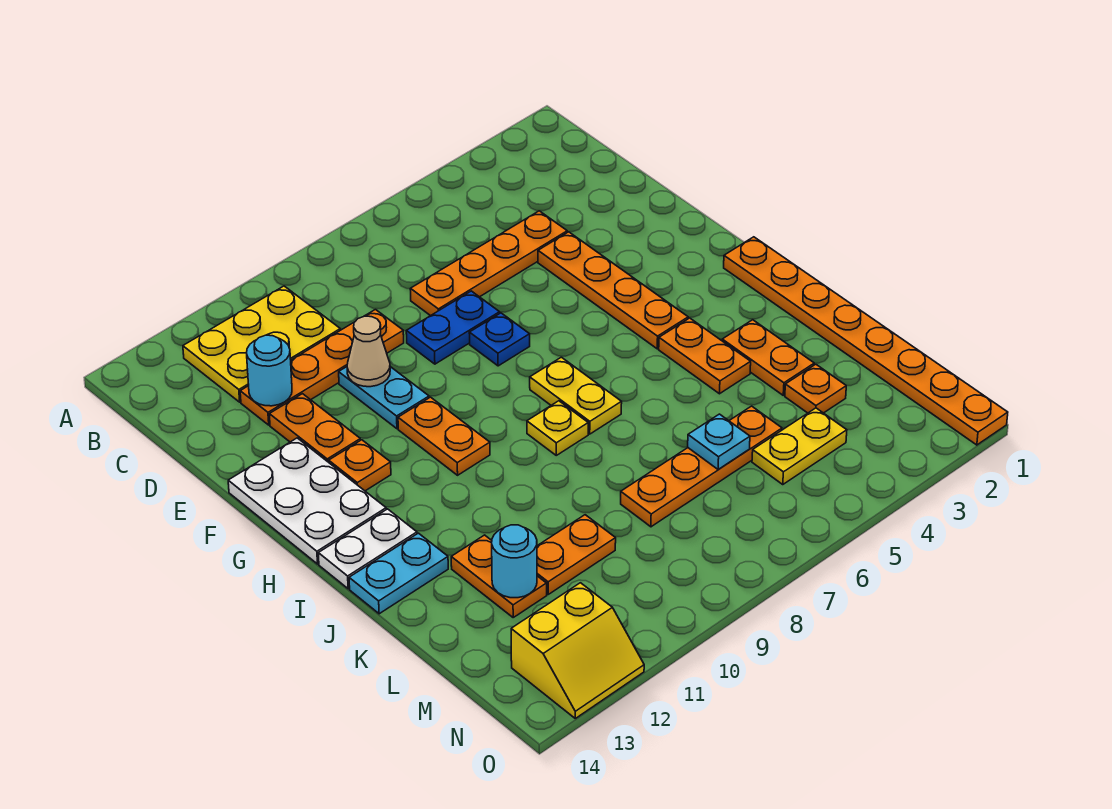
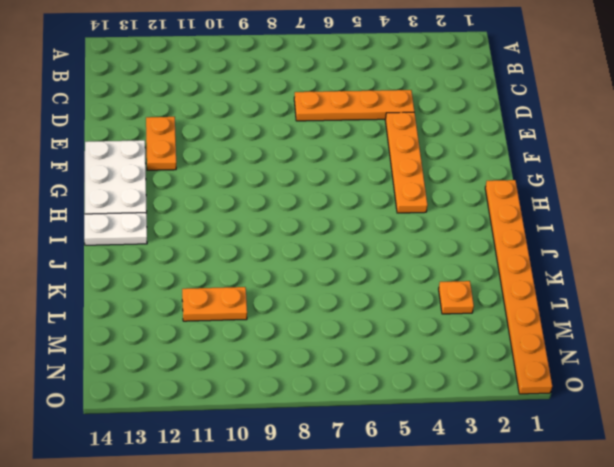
none -> yellow plate B10:C12 level 1
none -> orange plate D9:D12 level 1
none -> blue plate E7:E8 level 1

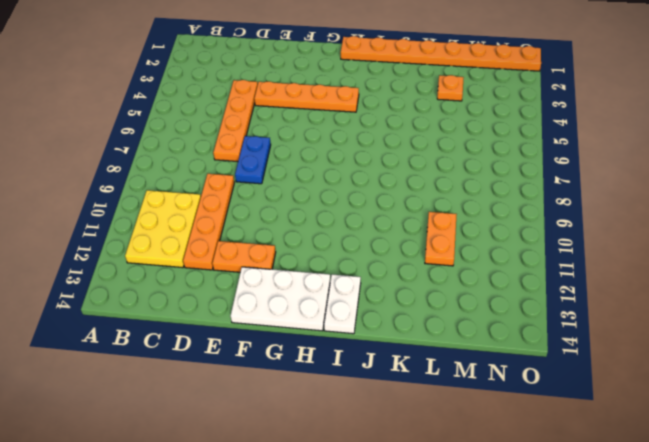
none -> cyan plate E10:F10 level 1
none -> blue plate F7 level 1
none -> orange plate G10:H10 level 1

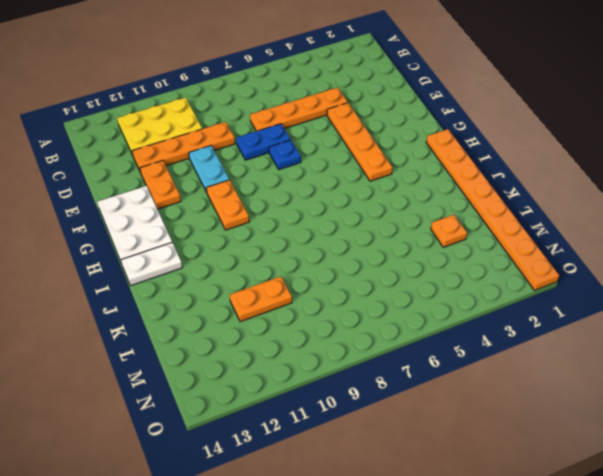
none -> orange plate G12 level 1
none -> yellow plate H7:I7 level 1
none -> orange plate I4:J4 level 1

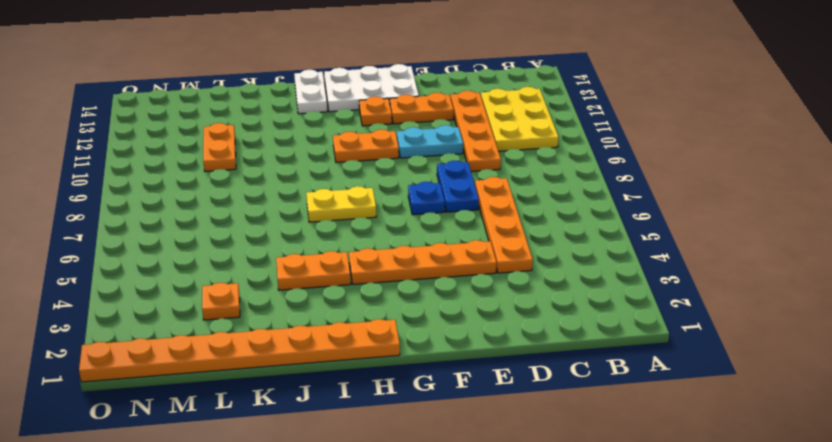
none -> yellow plate I8 level 1
none -> orange plate J3:K3 level 1
none -> cyan plate J13:J14 level 1

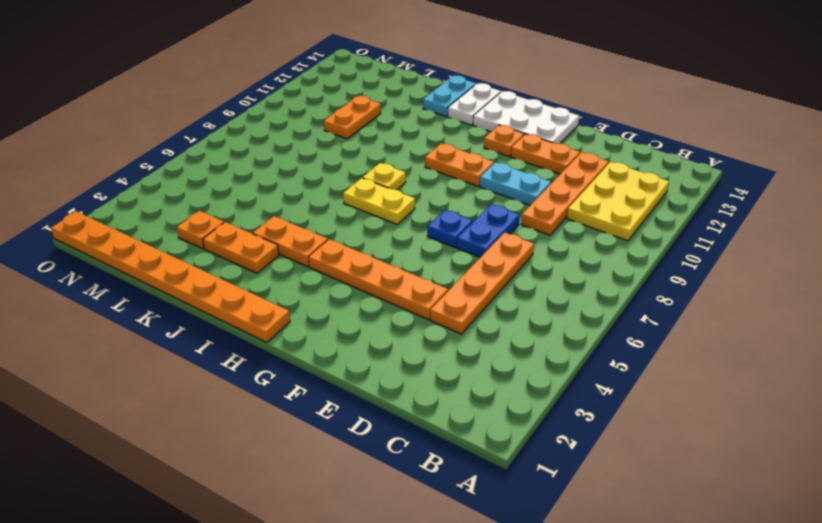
none -> orange plate K12:L12 level 1
none -> orange plate L5:L8 level 1
none -> yellow plate M4:M5 level 1

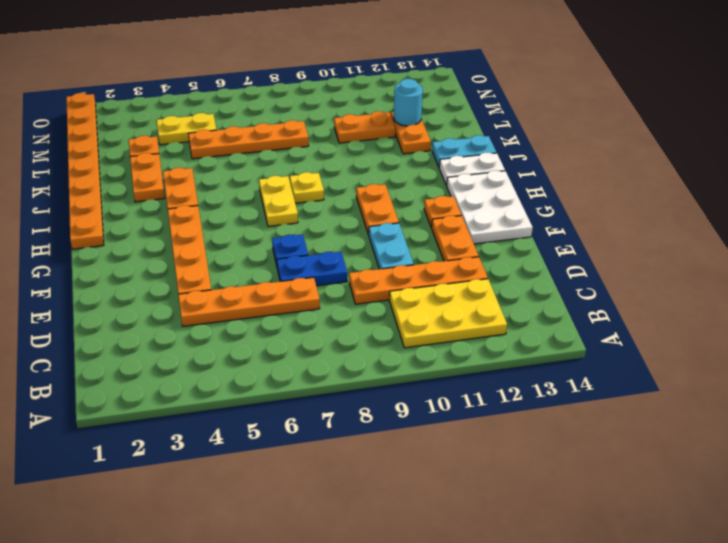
none -> yellow slope N12:O13 level 1 top N
none -> cyan round brick D12 level 2
none -> tan cone E10 level 2

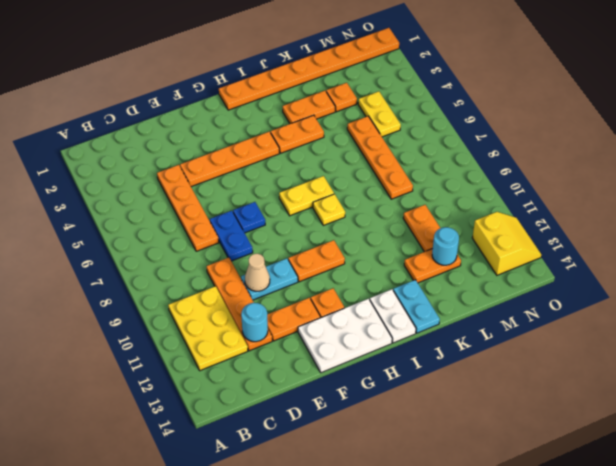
none -> cyan plate L6 level 2

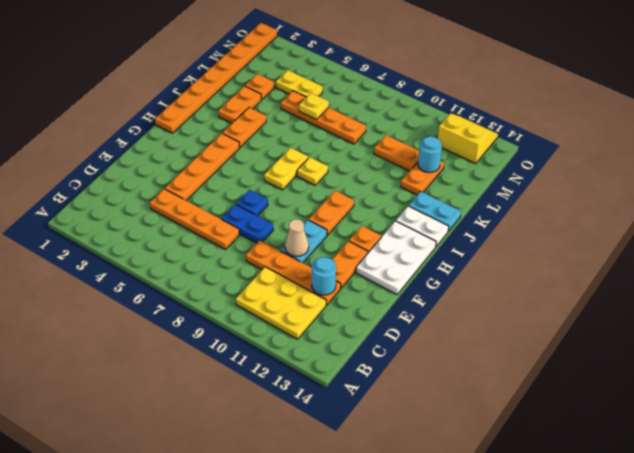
yellow plate L6 level 2 -> cyan plate L6 level 2

